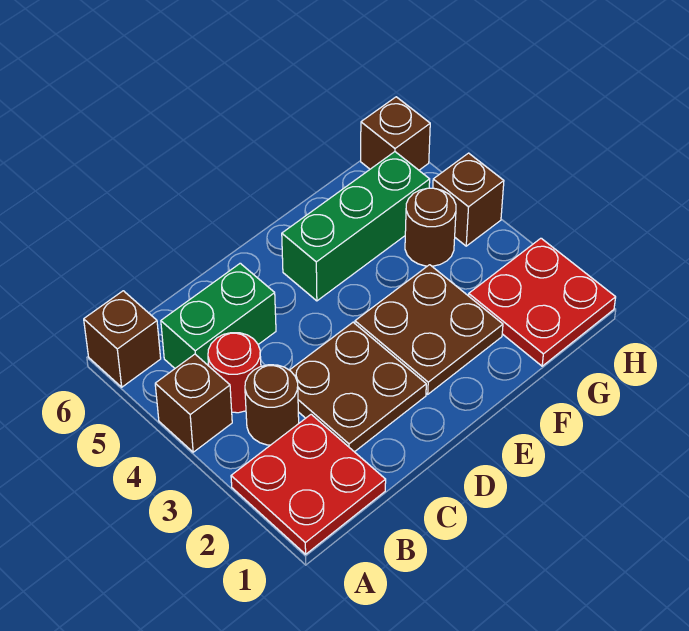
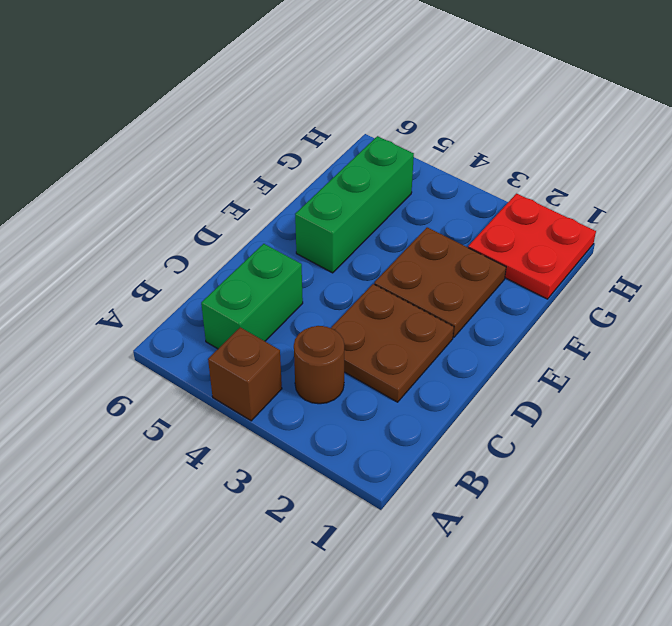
none -> red plate A1:B2 level 1
none -> brown brick A6 level 1
none -> red round brick B4 level 1

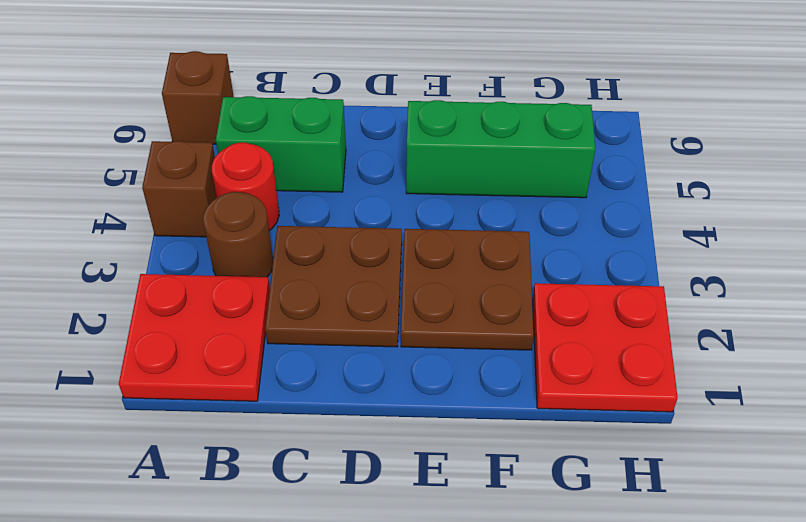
none -> brown round brick G4 level 1
none -> brown brick H4 level 1
none -> brown brick H6 level 1

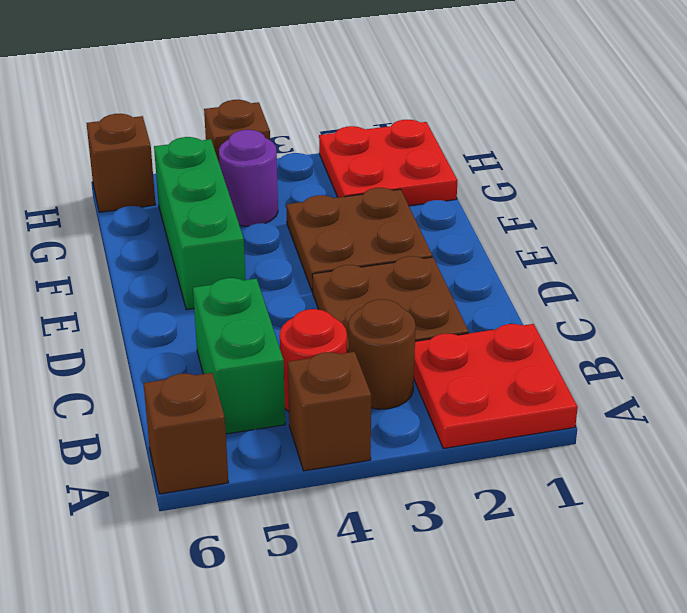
purple round brick G4 level 1 -> brown round brick G4 level 1

